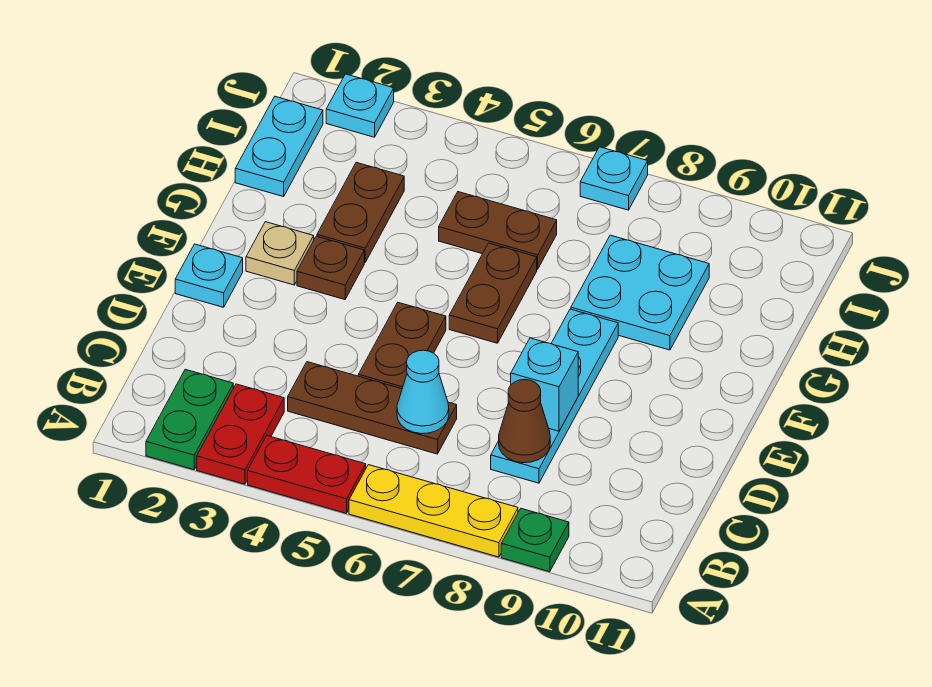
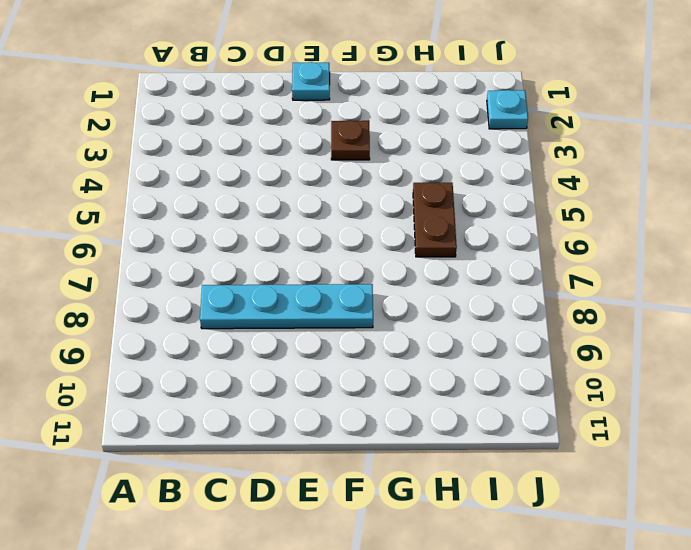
none -> green plate A2:B2 level 1
none -> red plate A3:B3 level 1
none -> red plate A4:A5 level 1

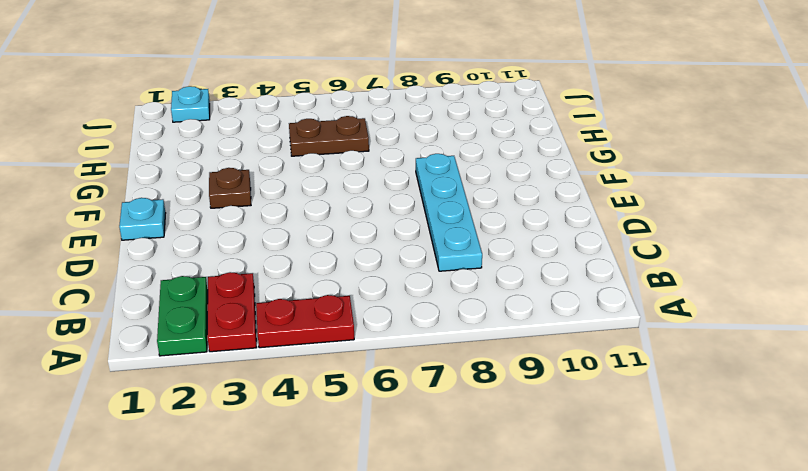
none -> yellow plate A6:A8 level 1
none -> green plate A9 level 1
none -> brown plate C4:C6 level 1

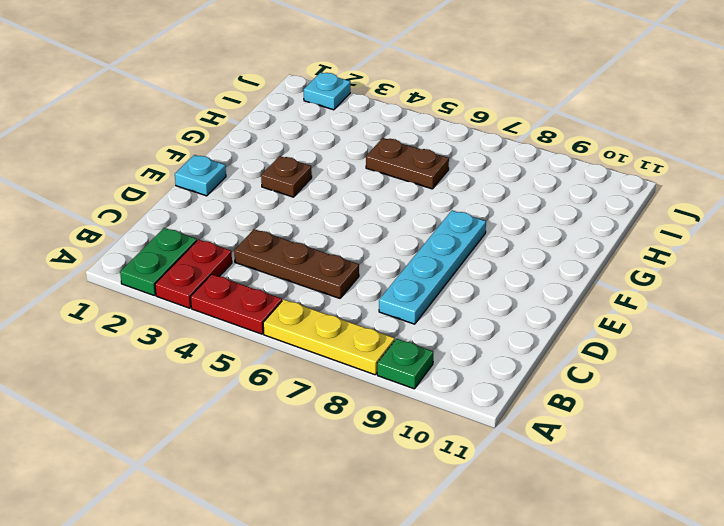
none -> brown plate D5:E5 level 1
none -> tan plate F2 level 1
none -> brown plate F6:G6 level 1

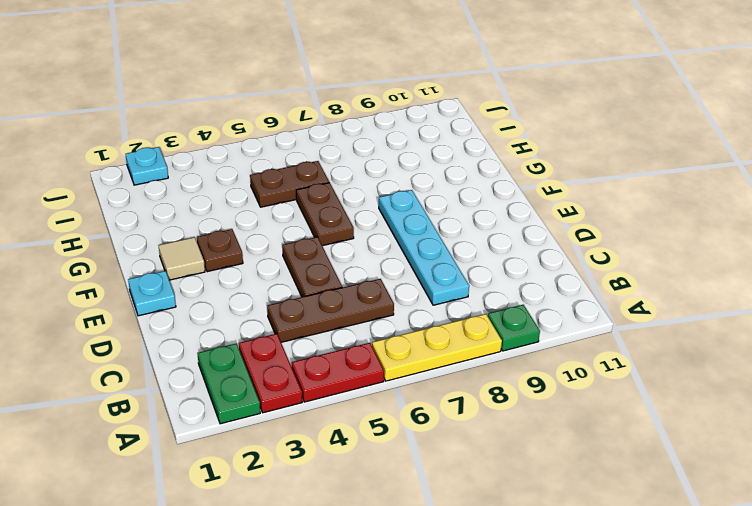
tan tile F2 level 1 -> tan plate F2 level 1
none -> brown plate G3:H3 level 1
none -> cyan plate G8:H9 level 1
none -> cyan plate H1:I1 level 1

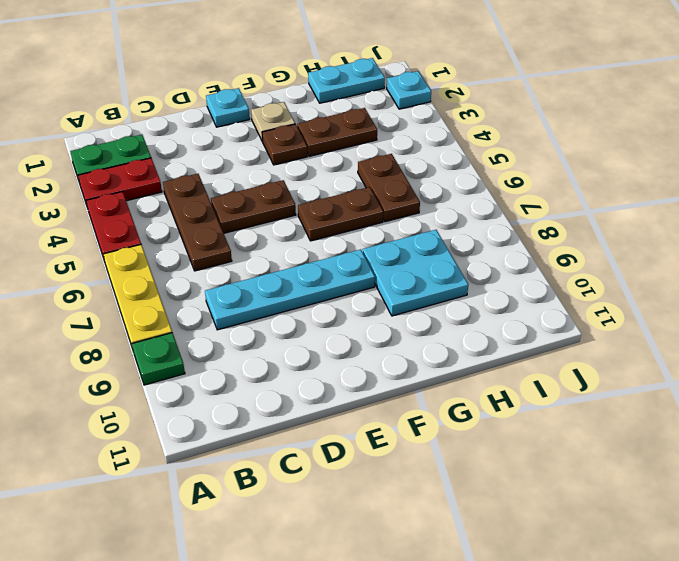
none -> cyan plate J7 level 1
none -> cyan cone C6 level 2
none -> brown cone C8 level 2

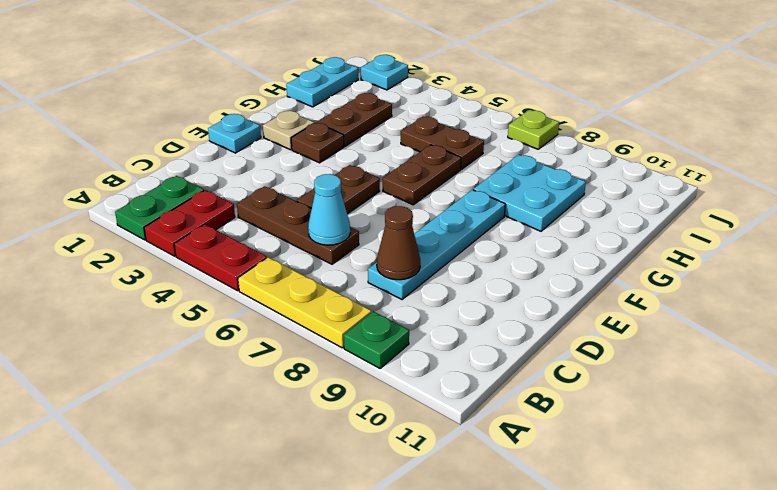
lime plate J7 level 1 -> cyan plate J7 level 1
none -> cyan brick D8 level 2

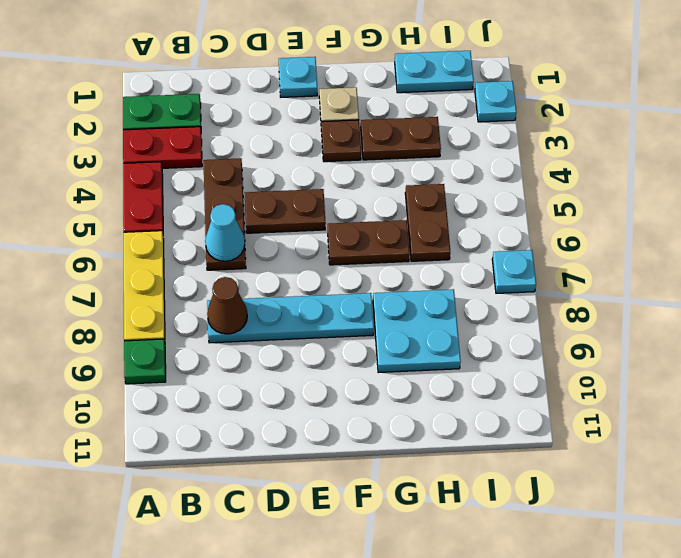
none -> cyan brick D8 level 2

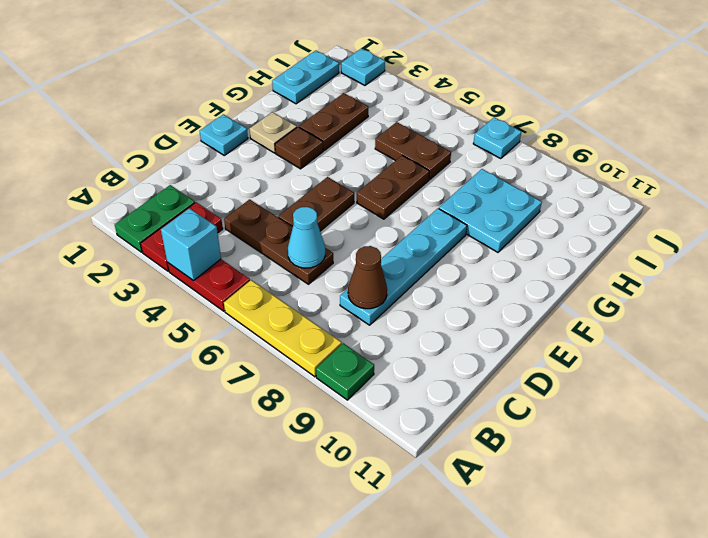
cyan brick A4 level 2 -> cyan brick D8 level 2

